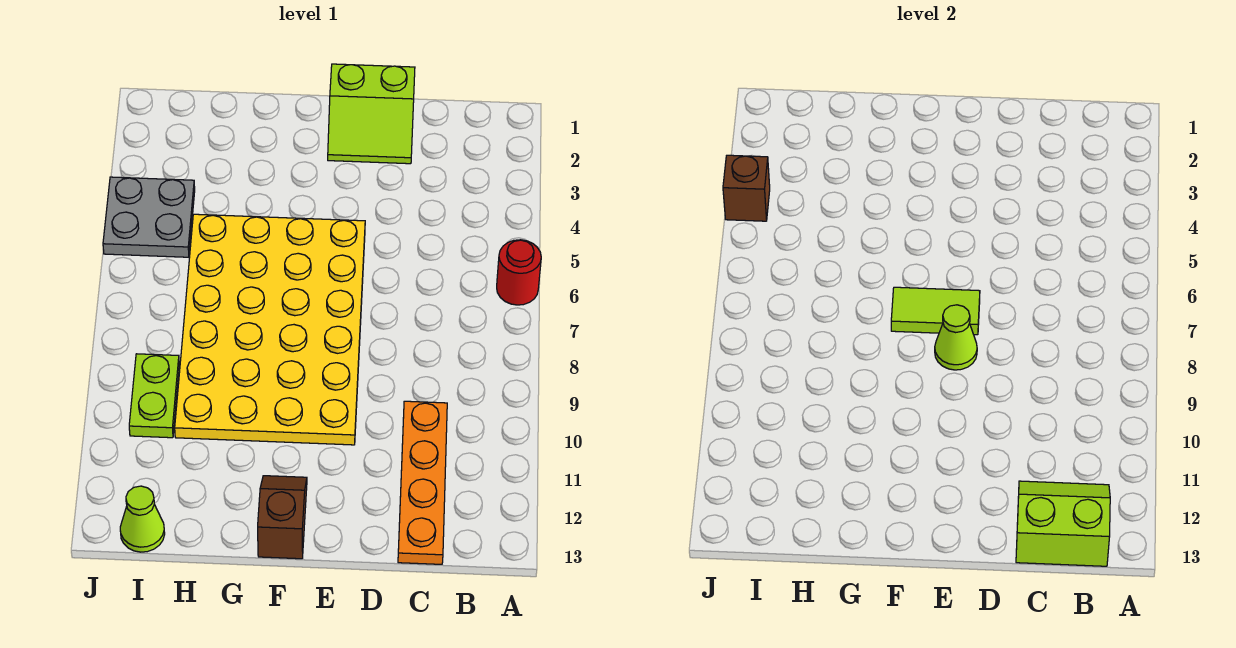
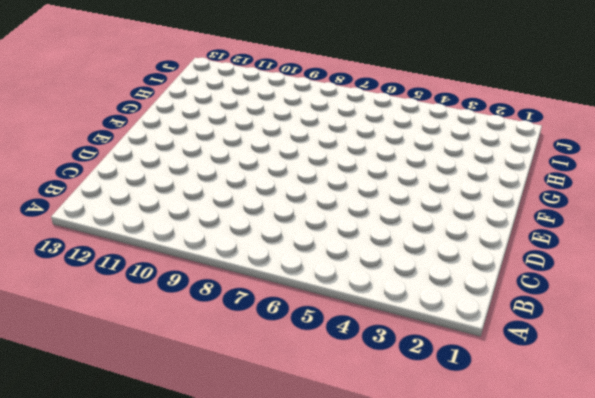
none -> red round brick A6 level 1
none -> orange plate C10:C13 level 1
none -> lime slope D1:E2 level 1 top 1

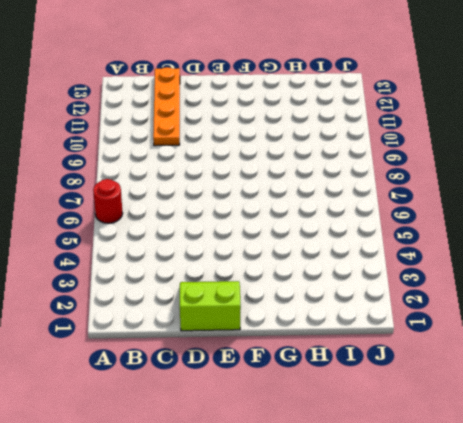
none -> yellow plate E5:H10 level 1
none -> brown slope F12:F13 level 1 top 13
none -> grey plate I4:J5 level 1

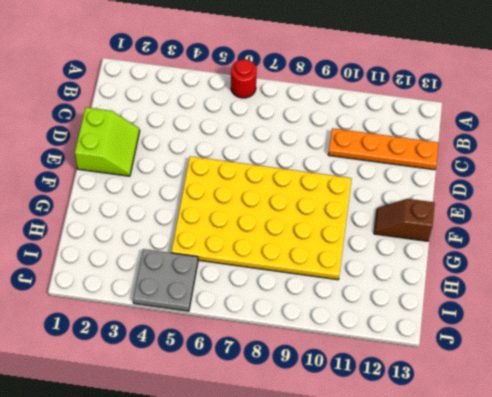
none -> lime plate I9:I10 level 1
none -> lime cone I13 level 1
none -> lime slope B12:C13 level 2 top 13

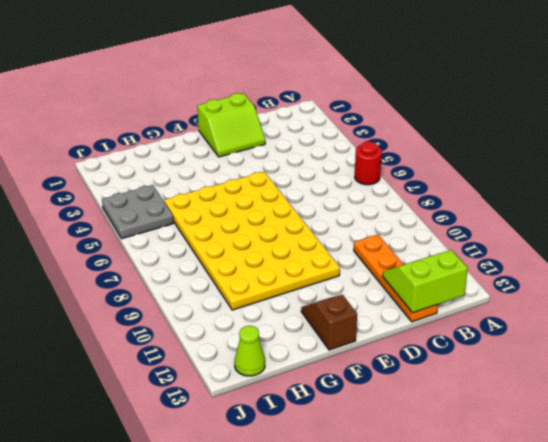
none -> lime plate I9:I10 level 1
none -> lime tile E7:F7 level 2
none -> lime cone E8 level 2

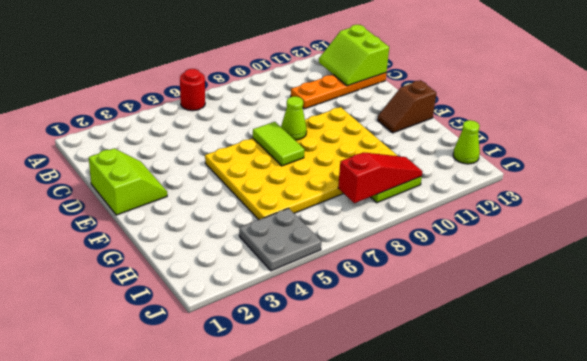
red slope I8:I10 level 2 top 8 -> none
none -> brown brick J4 level 2

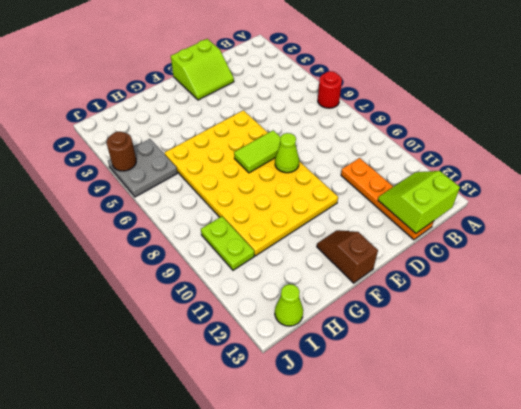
brown round brick J4 level 2 -> brown brick J4 level 2

